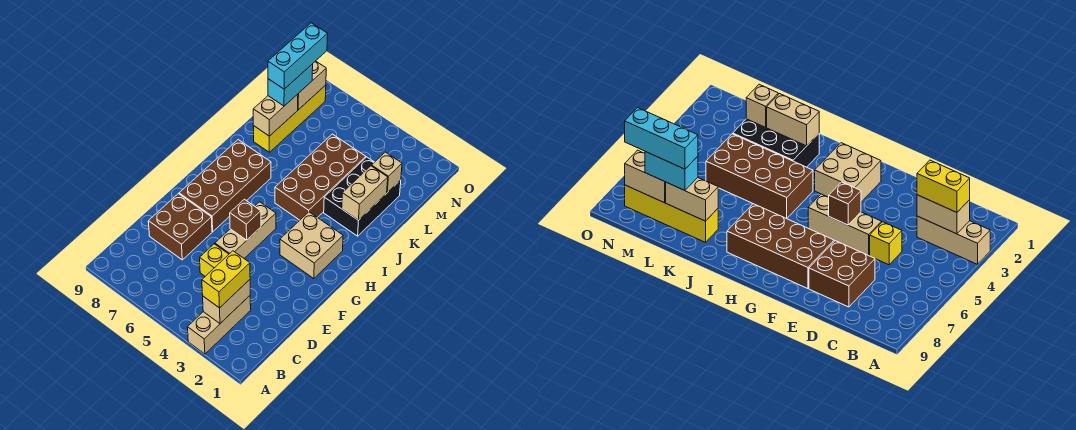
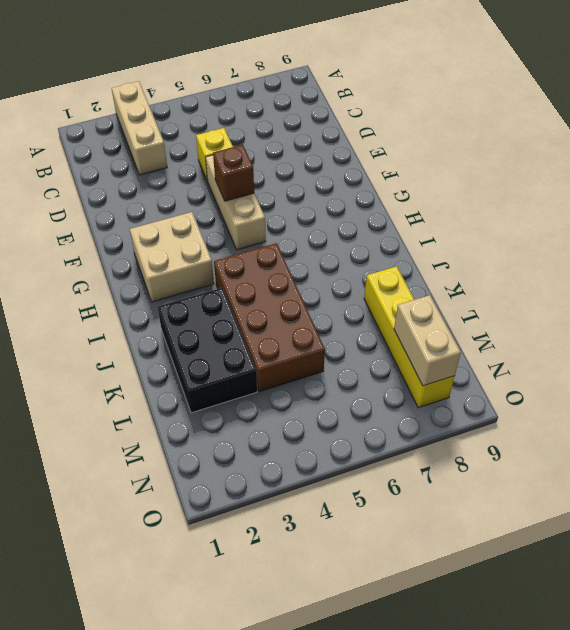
none -> brown brick D7:E8 level 1
none -> brown brick F7:I8 level 1
none -> tan brick B3:C3 level 2

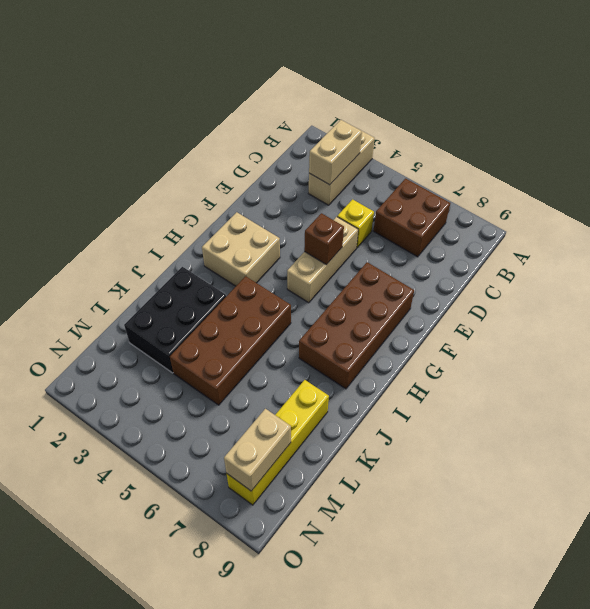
brown brick B6:C7 level 1 -> brown brick D7:E8 level 1
none -> tan brick J2:K2 level 2
none -> tan brick K8:L8 level 2
none -> tan brick L2 level 2

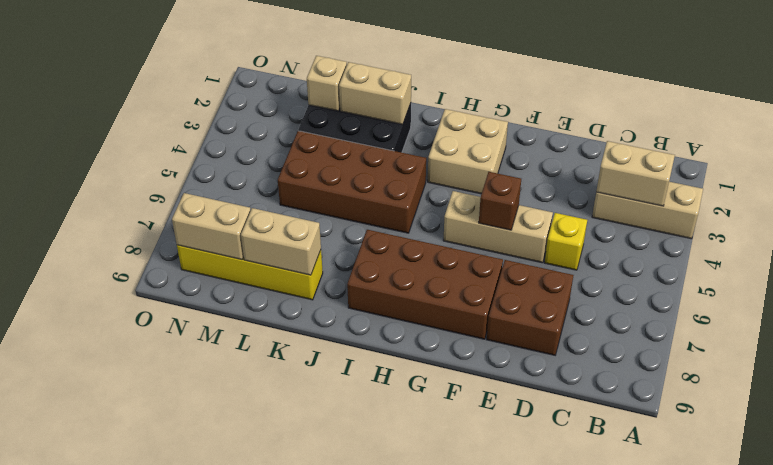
none -> yellow brick B3:C3 level 3
none -> cyan brick L8:M8 level 3
none -> cyan brick L8:N8 level 4

